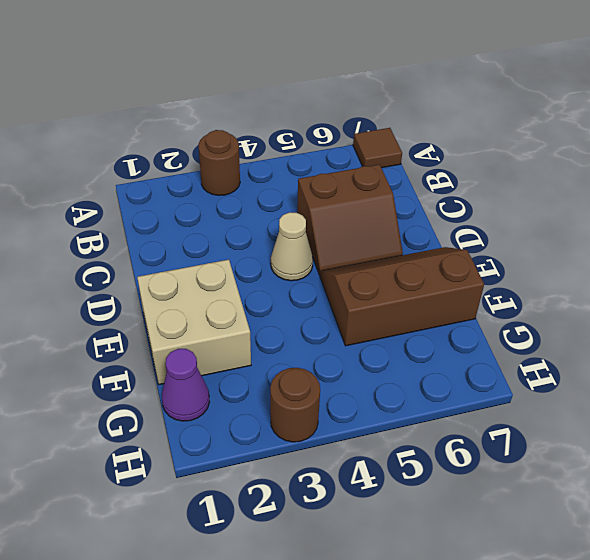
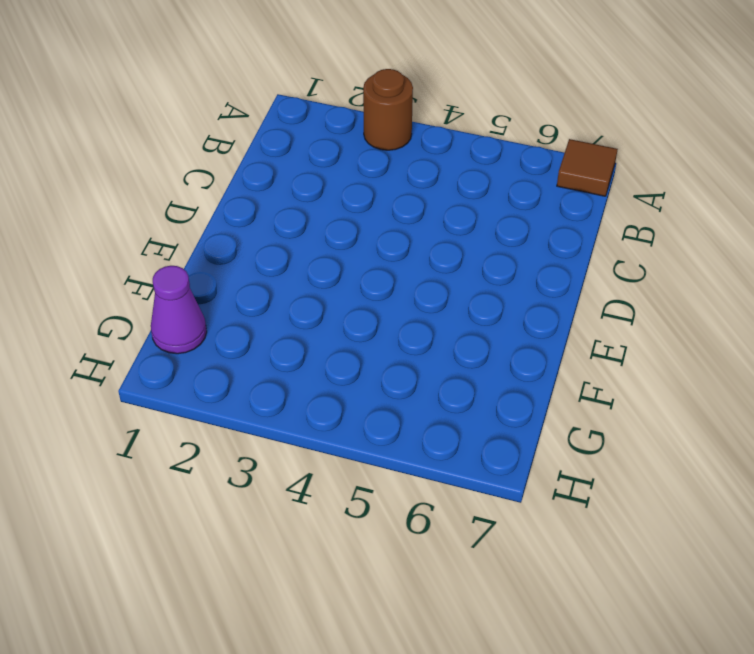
none -> brown slope C5:D6 level 1 top C
none -> tan cone D4 level 1

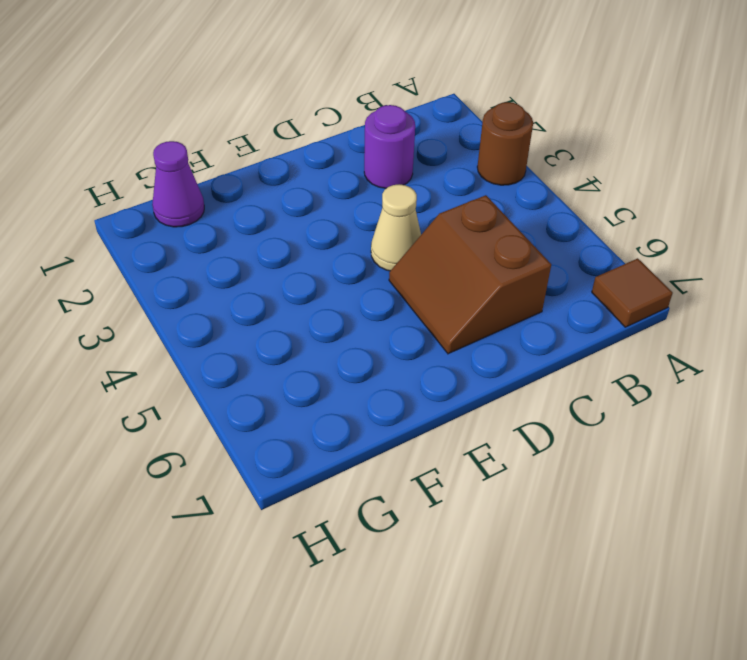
purple round brick C2 level 1 -> none
none -> tan brick E1:F2 level 1
none -> brown slope E5:F7 level 1 top F

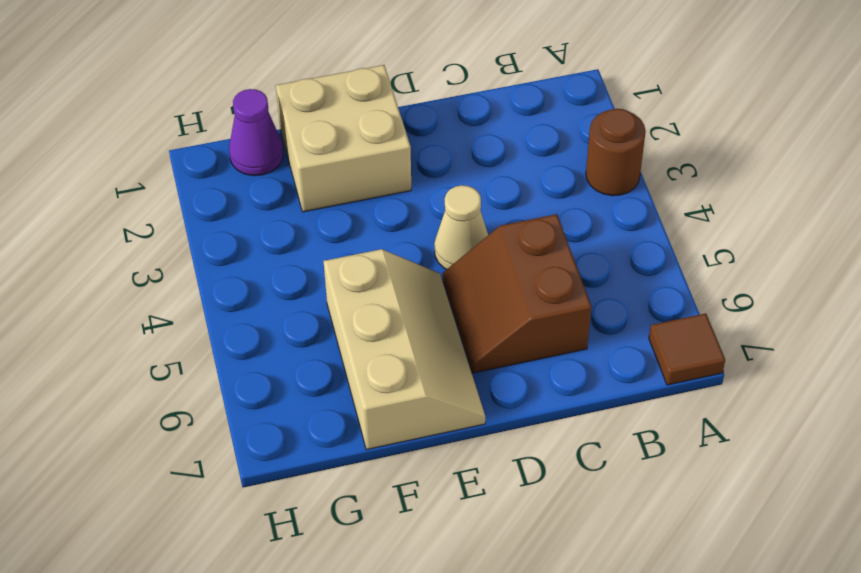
tan slope E5:F7 level 1 top F -> brown slope E5:F7 level 1 top F
none -> brown round brick H3 level 1

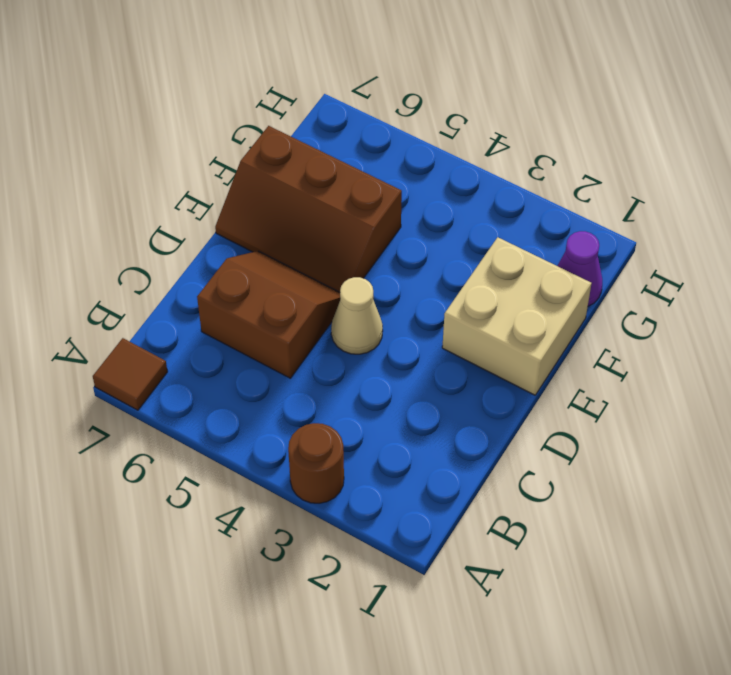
none -> brown round brick H3 level 1

